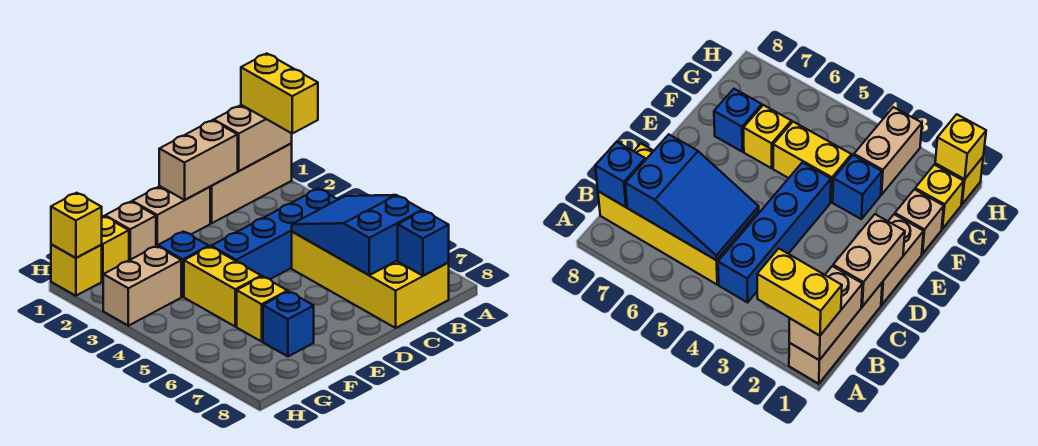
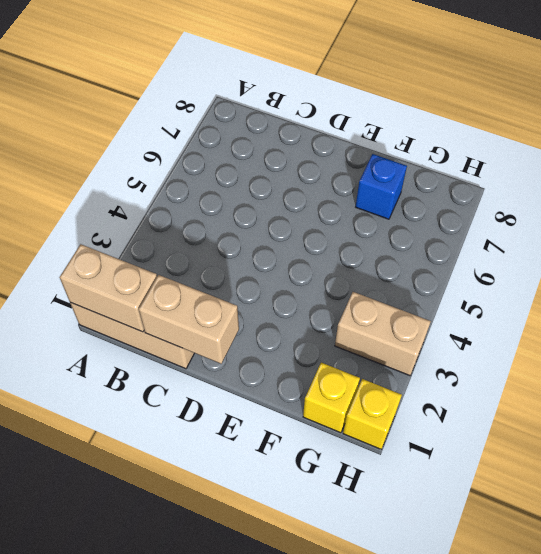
none -> blue brick B4:E4 level 1
none -> yellow brick B5:C8 level 1
none -> tan brick D1:E1 level 1

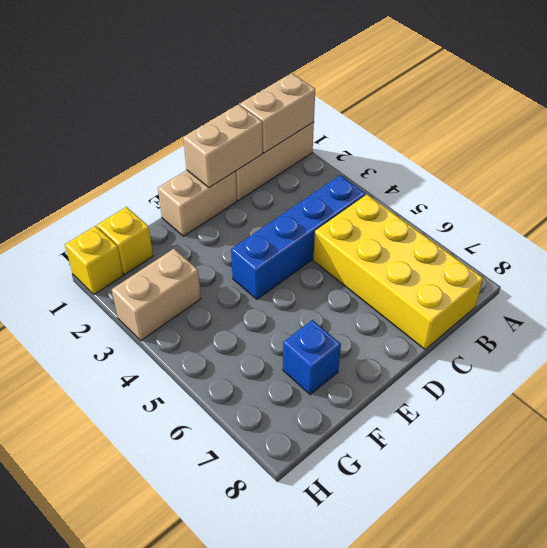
none -> tan brick F1 level 1
none -> blue brick F3 level 1
none -> yellow brick F4:F5 level 1

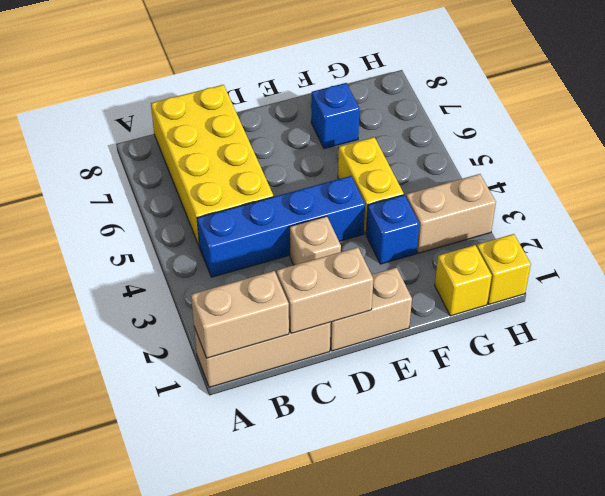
tan brick D3 level 1 -> tan brick F1 level 1
none -> yellow brick F6 level 1
none -> blue slope B5:C7 level 2 top 7
none -> blue brick B8 level 2

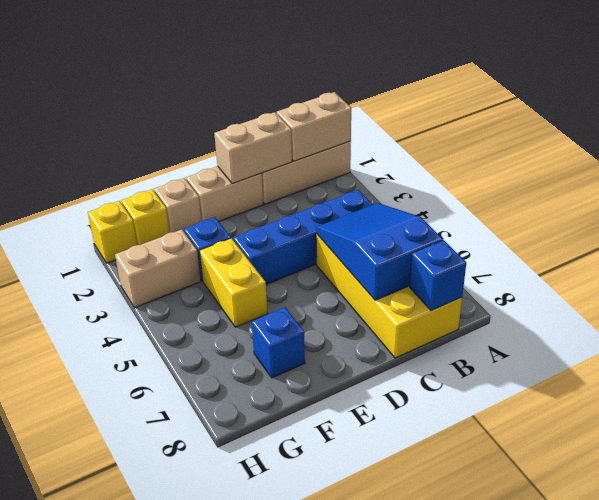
none -> yellow brick F6 level 1
none -> yellow brick H1 level 2
none -> yellow brick A1:A2 level 3

